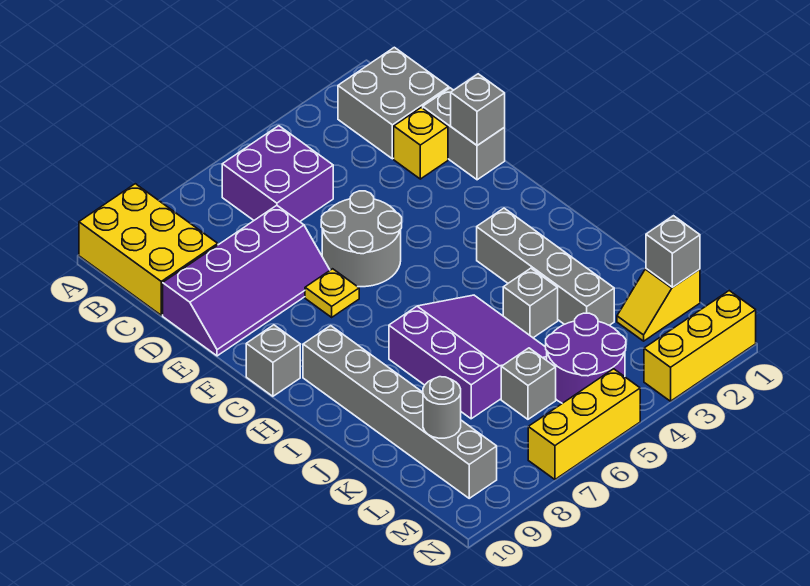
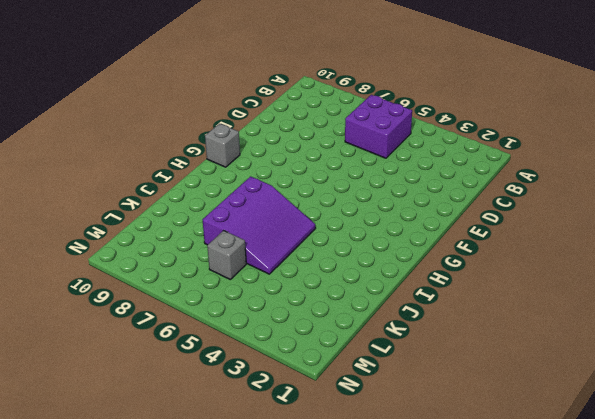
none -> yellow brick A9:C10 level 1
none -> grey brick B1:C2 level 1
none -> grey brick D1:E1 level 1

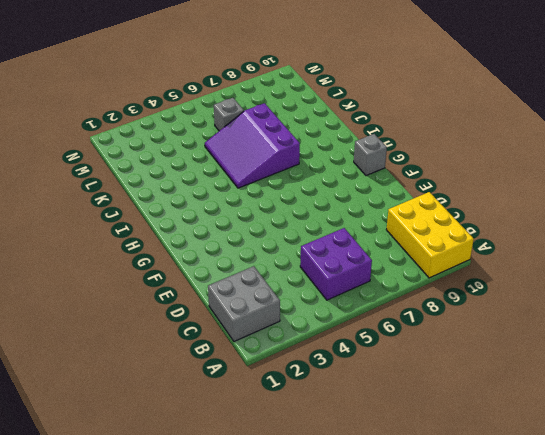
none -> grey brick D1:E1 level 1
none -> yellow brick D2 level 1
none -> purple slope D7:E10 level 1 top D

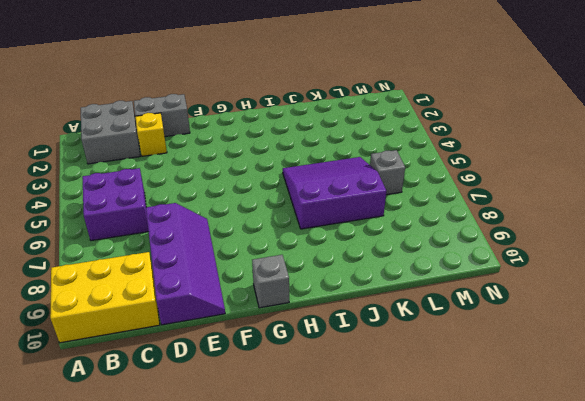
none -> grey round brick E5:F6 level 1
none -> yellow plate F7 level 1
none -> grey brick H3:K3 level 1

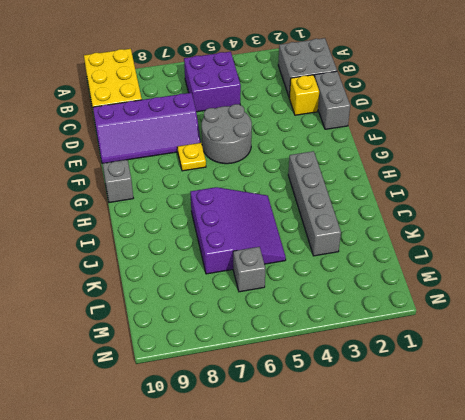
none -> grey brick H9:M9 level 1
none -> grey brick J4 level 1
none -> yellow slope L1:L2 level 1 top 1

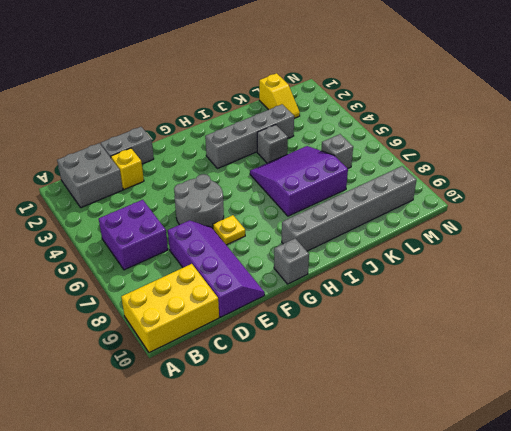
none -> purple round brick L4:M5 level 1
none -> yellow brick N1:N3 level 1
none -> yellow brick N5:N7 level 1

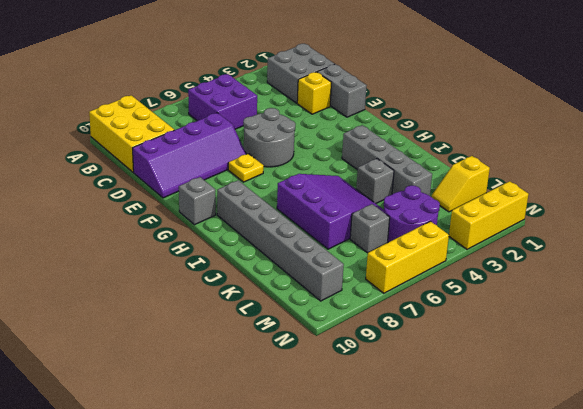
none -> grey brick E1 level 2
none -> grey brick L1 level 2
none -> grey round brick L9 level 2

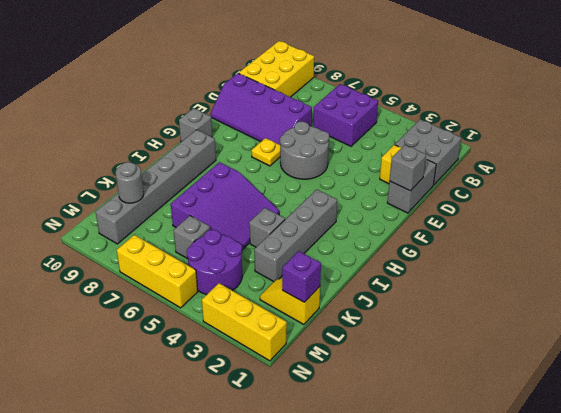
purple brick L1 level 2 -> grey brick L1 level 2

